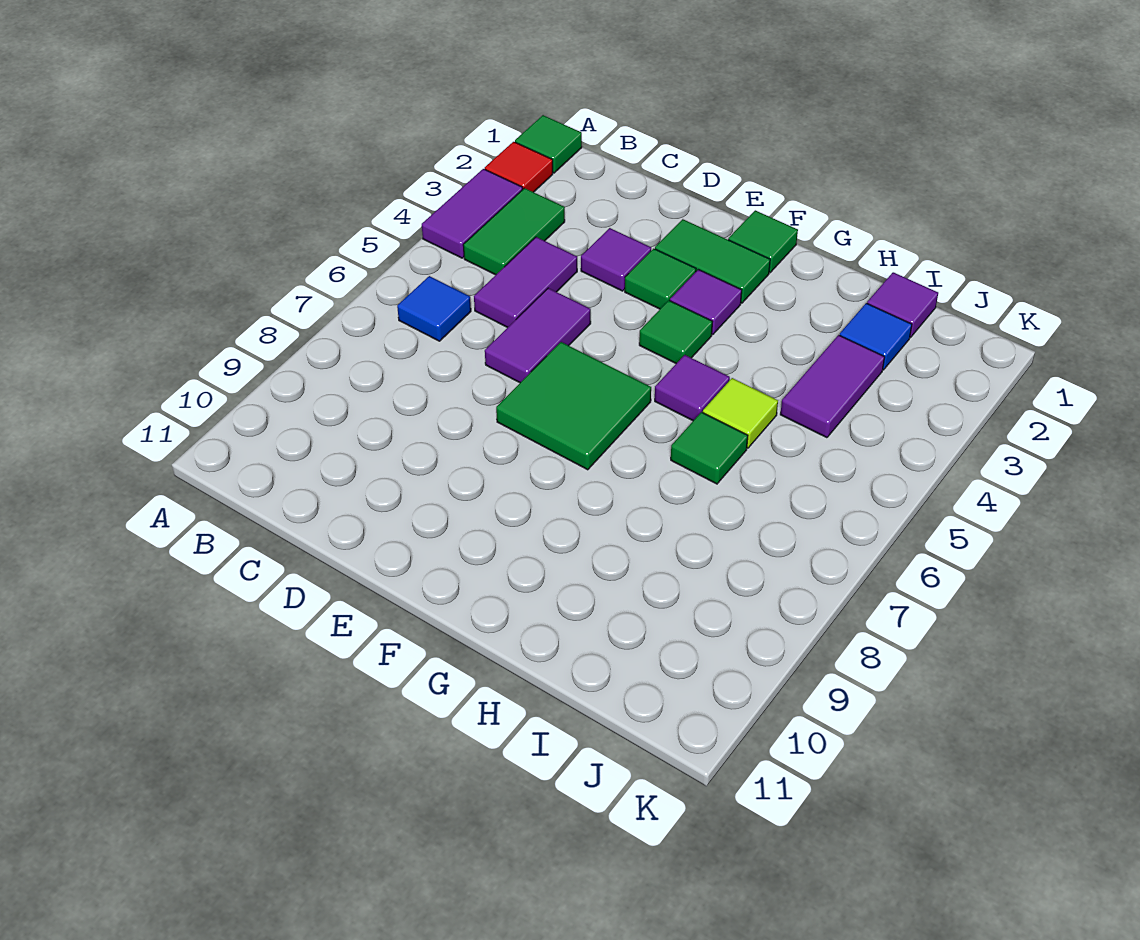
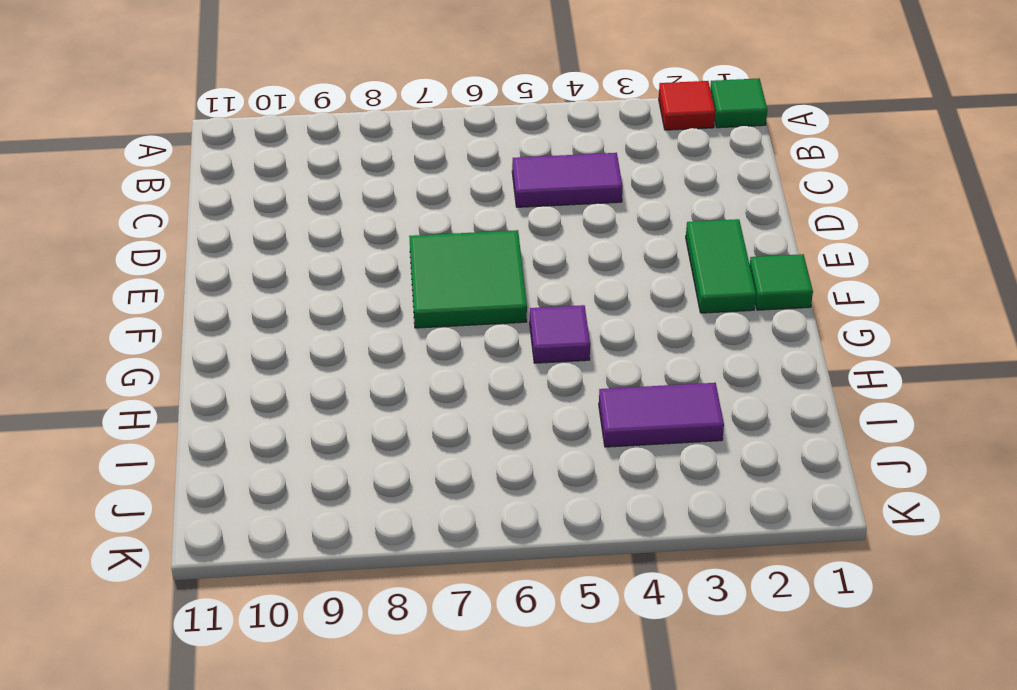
none -> purple tile A3:A4 level 1
none -> green tile B3:B4 level 1
none -> blue tile B6 level 1

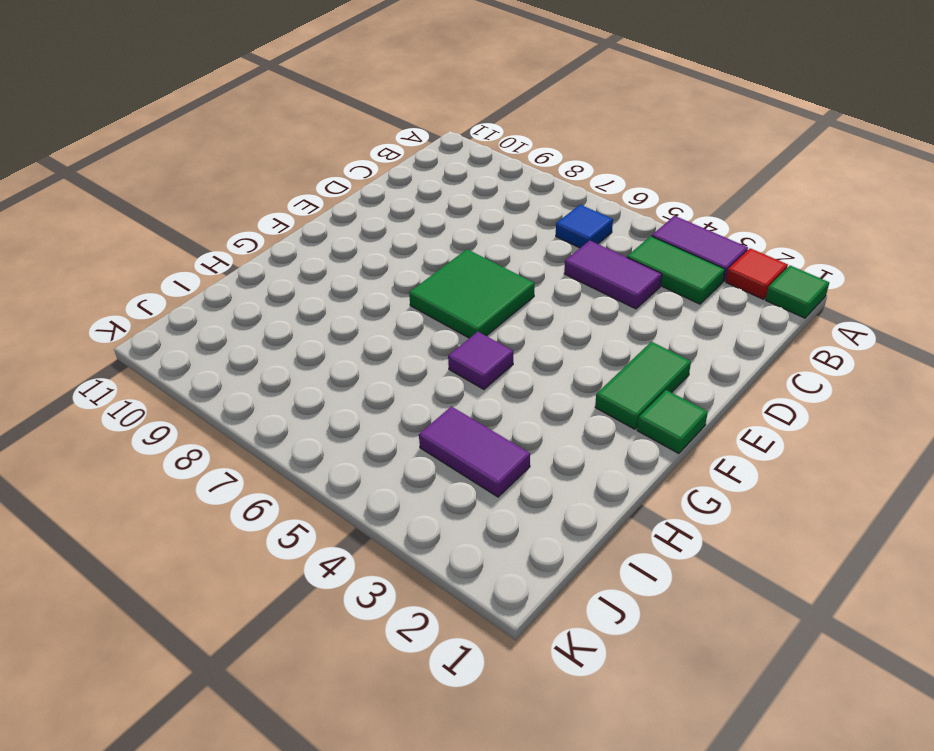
none -> purple tile D3 level 1
none -> purple tile D5:D6 level 1
none -> green tile E3 level 1

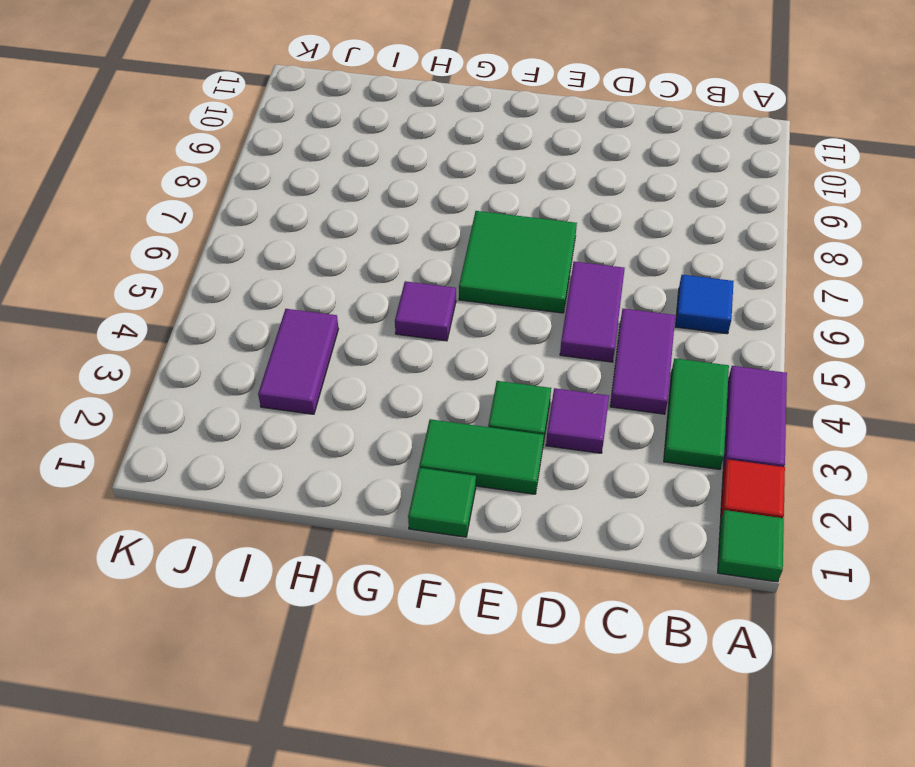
none -> purple tile F3 level 1
none -> green tile F4 level 1
none -> lime tile H5 level 1

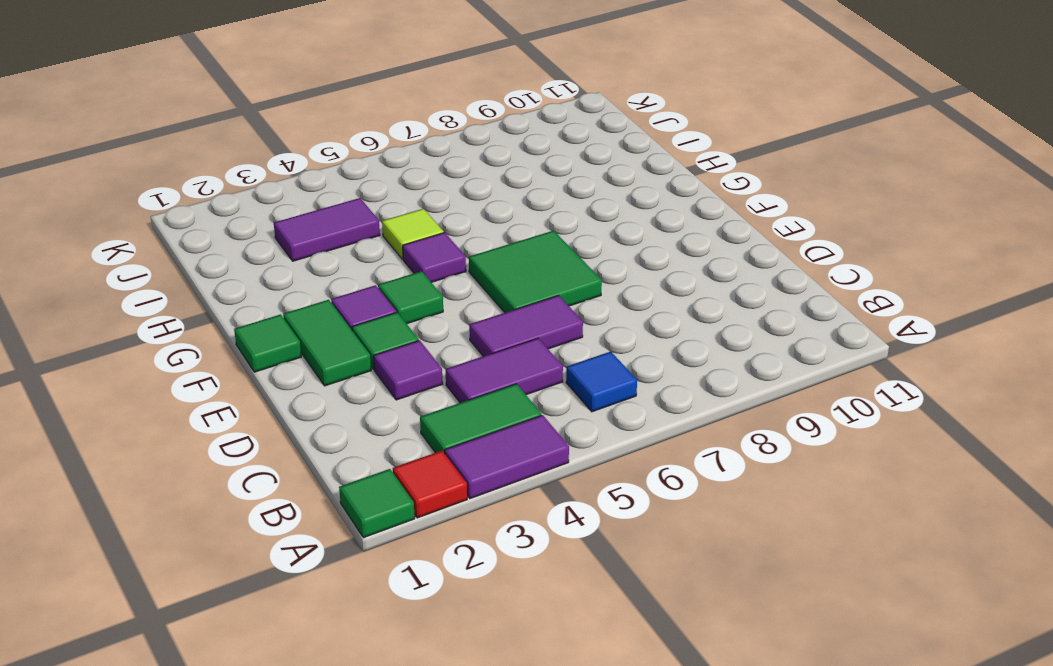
none -> green tile H6 level 1
none -> purple tile I1 level 1
none -> blue tile I2 level 1

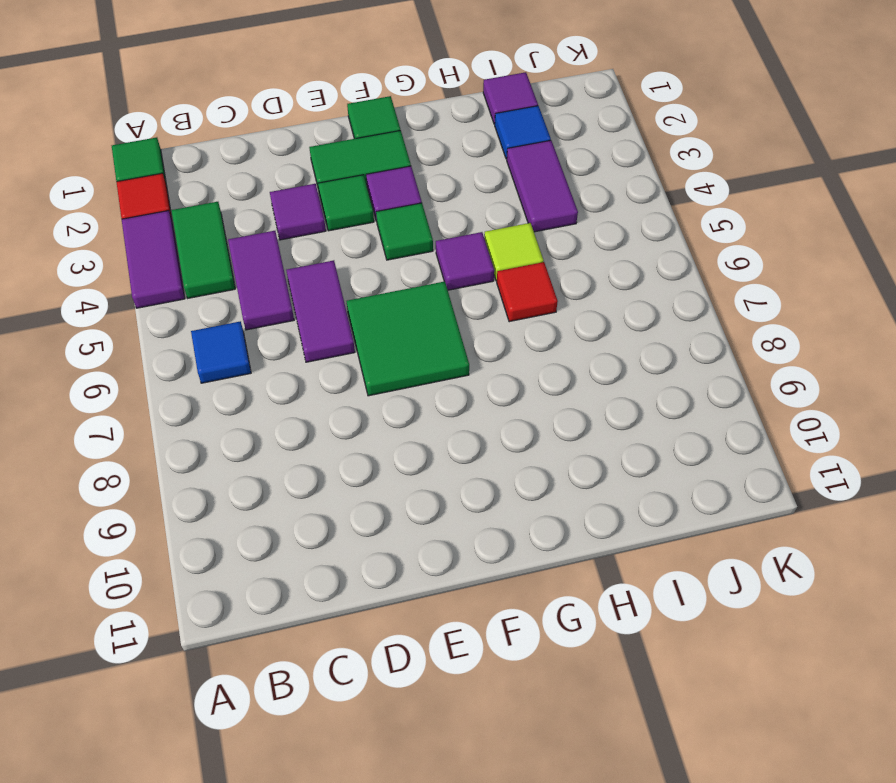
red tile H6 level 1 -> green tile H6 level 1

